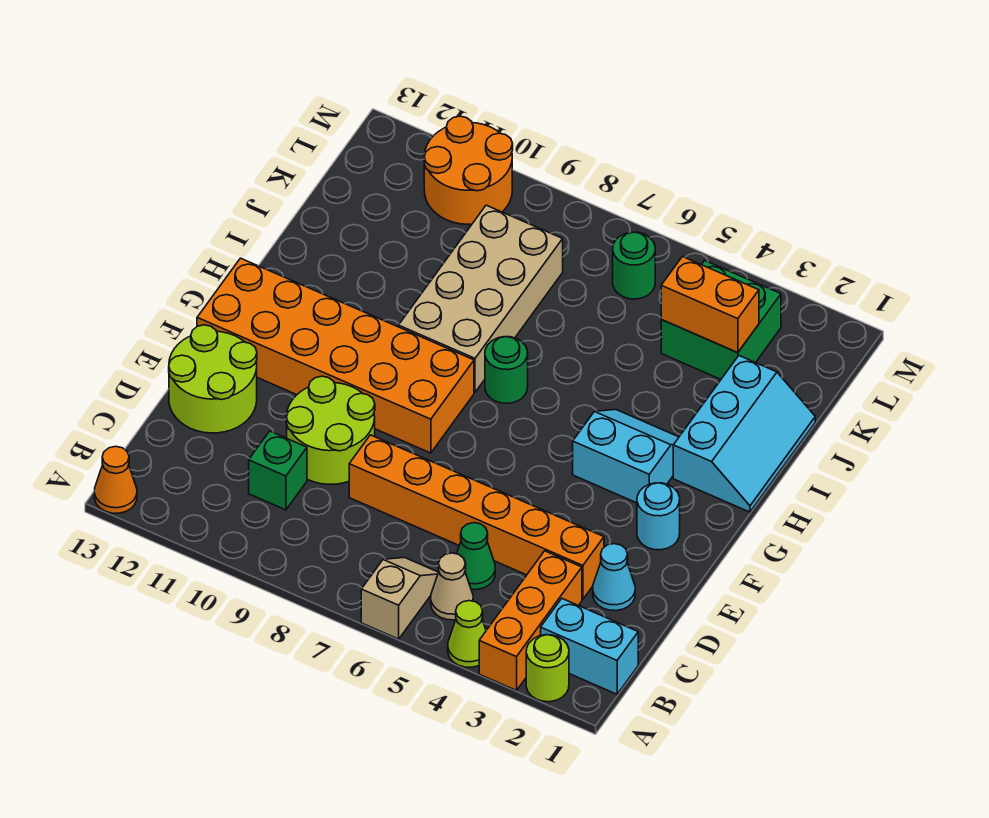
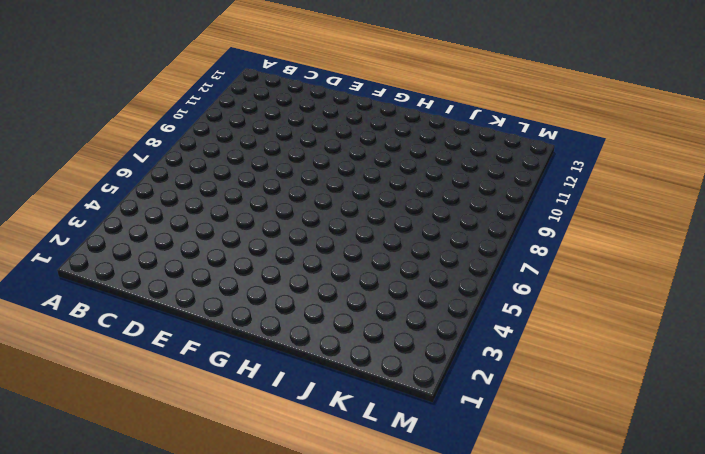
none -> lime round brick A2 level 1
none -> orange brick A3:C3 level 1
none -> lime cone A4 level 1

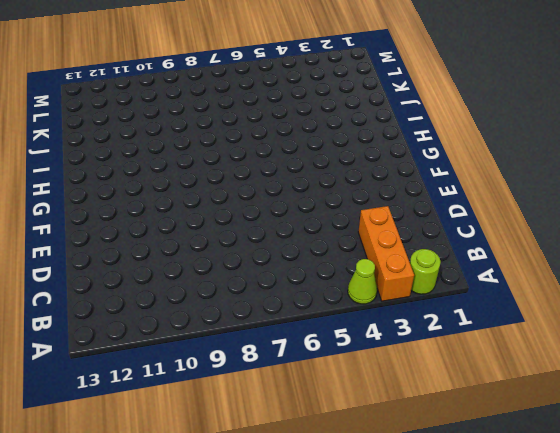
none -> tan slope A6:B6 level 1 top A
none -> orange cone A13 level 1
none -> cyan brick B1:B2 level 1

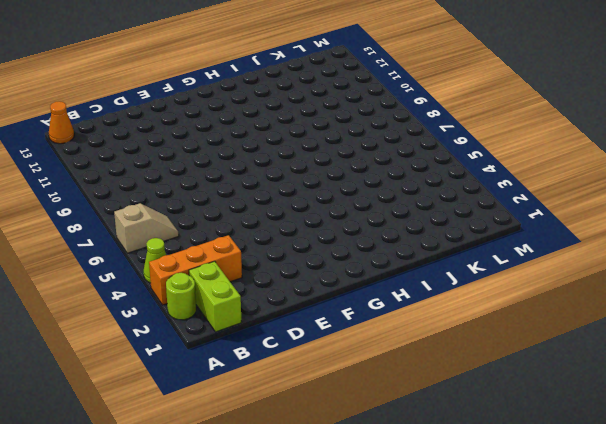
lime brick B1:B2 level 1 -> cyan brick B1:B2 level 1
none -> tan cone B5 level 1
none -> green cone C5 level 1
none -> green brick C10 level 1

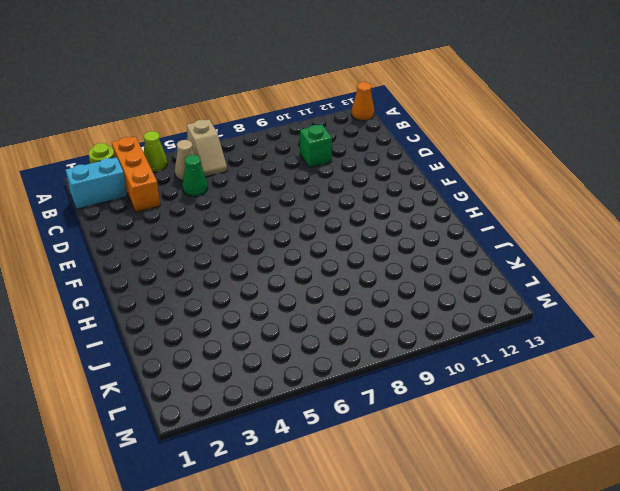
none -> cyan cone D2 level 1
none -> orange brick D3:D8 level 1
none -> lime round brick D9:E10 level 1

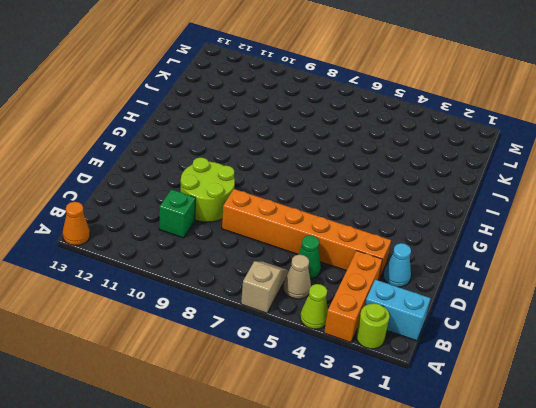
none -> lime round brick D12:E13 level 1
none -> cyan round brick F2 level 1
none -> orange brick F8:G13 level 1

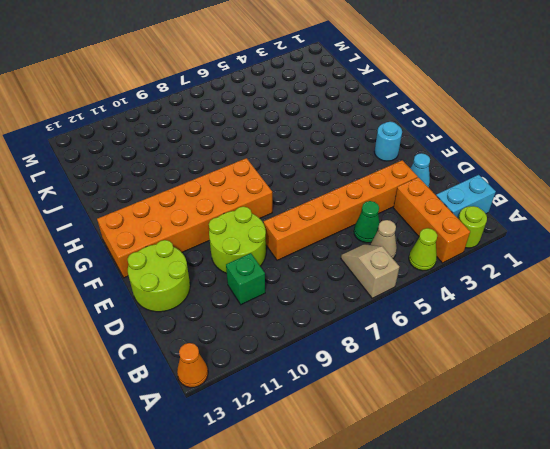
none -> cyan slope G3:H4 level 1 top G
none -> cyan slope H1:J2 level 1 top 2
none -> green round brick H7 level 1

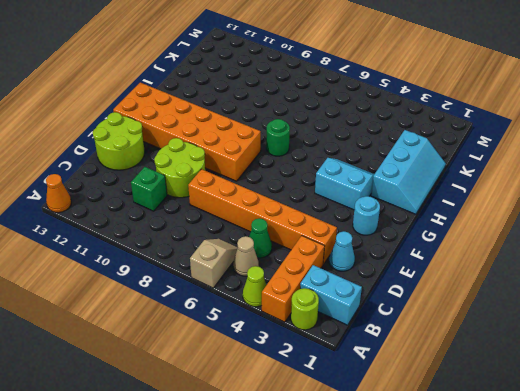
none -> tan brick H8:K9 level 1
none -> green brick K3:L4 level 1
none -> green round brick L6 level 1

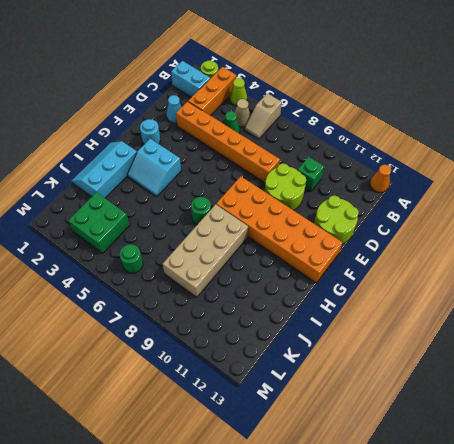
none -> orange round brick L10:M11 level 1
none -> orange brick K3:K4 level 2

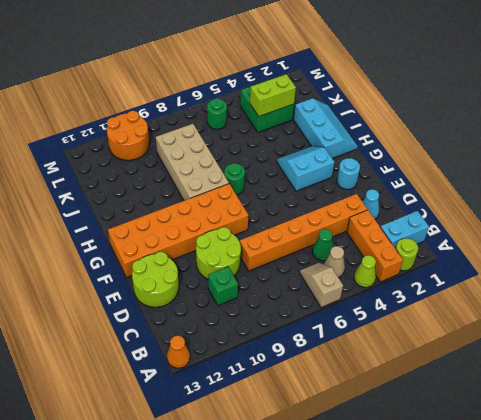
lime brick K3:K4 level 2 -> orange brick K3:K4 level 2

